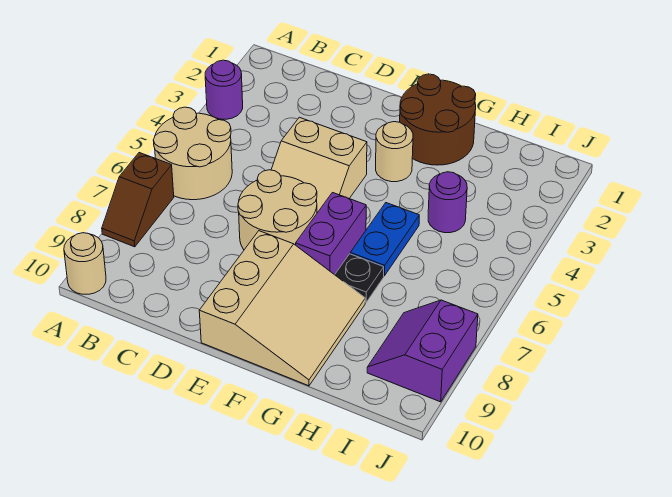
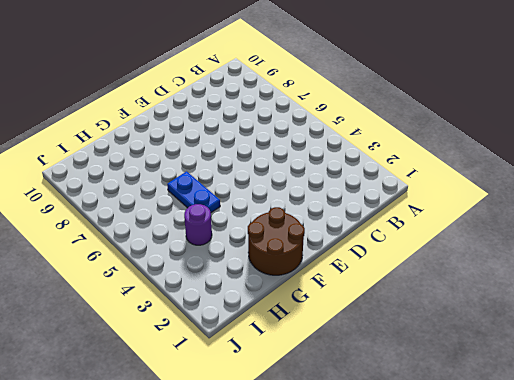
none -> purple round brick A3 level 1
none -> tan round brick A5:B6 level 1
none -> brown slope A7:A8 level 1 top 7

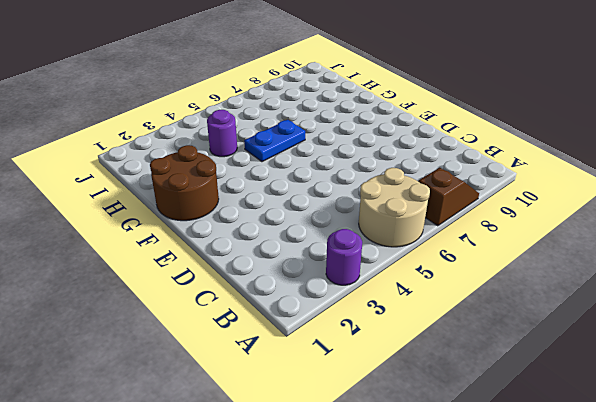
none -> tan round brick A10 level 1
none -> tan slope D4:E5 level 1 top 4
none -> tan round brick D6:E7 level 1

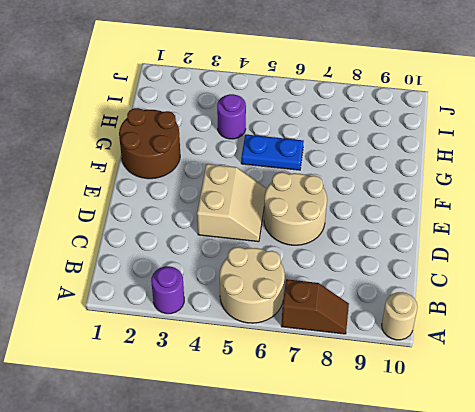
none -> tan slope E8:G10 level 1 top E
none -> tan round brick F3 level 1
none -> purple brick F6:F7 level 1

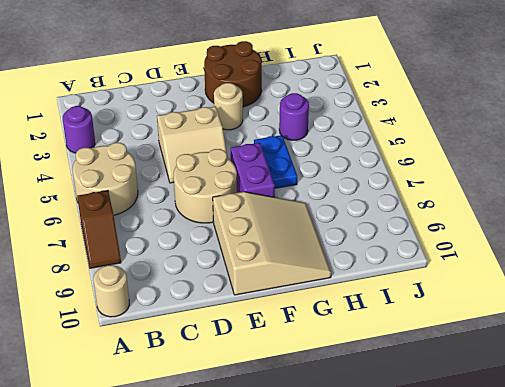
none -> black plate G7 level 1
none -> purple slope I8:J9 level 1 top J

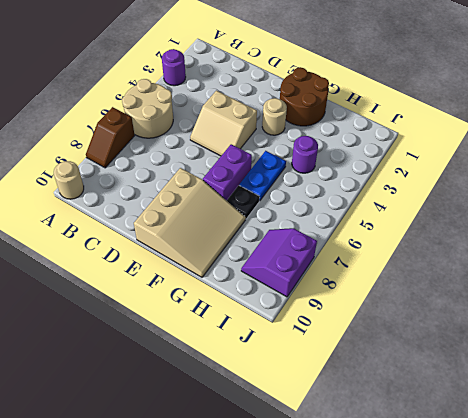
none -> tan round brick D6:E7 level 1

